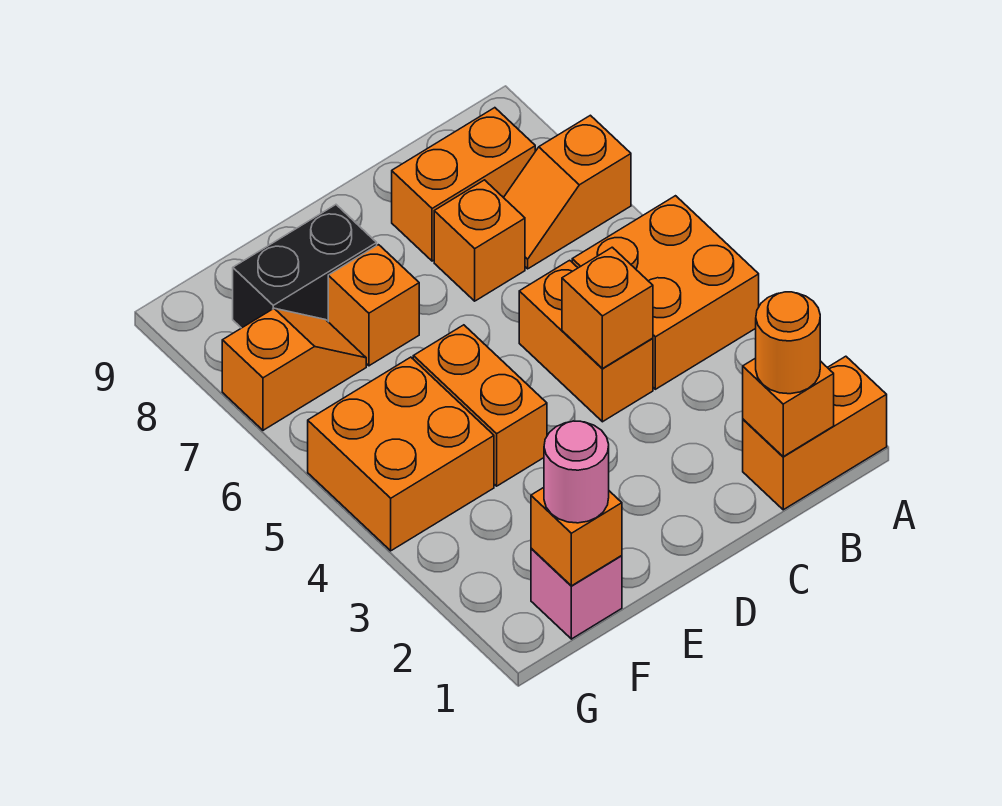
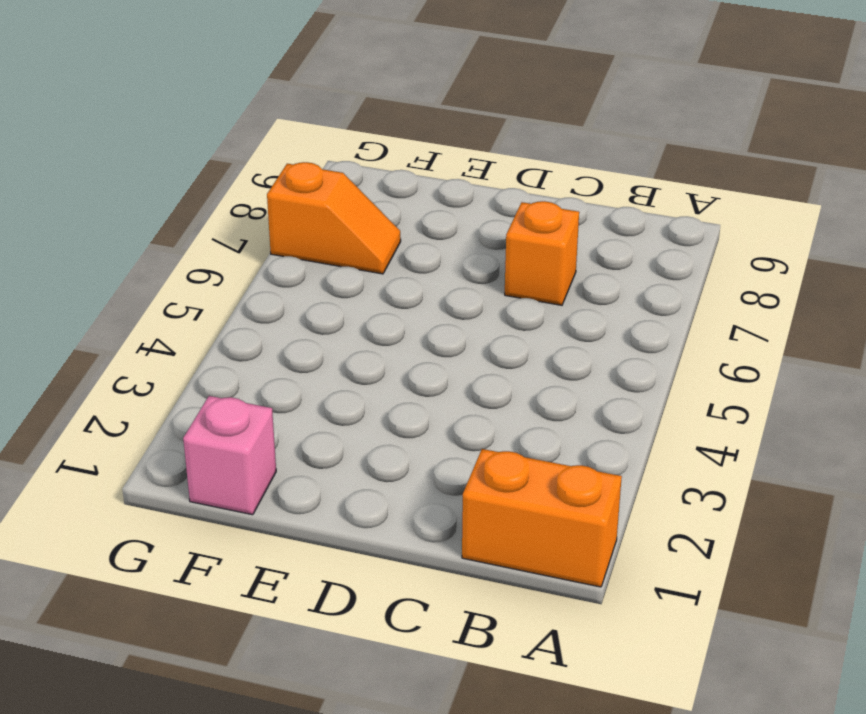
none -> orange brick A4:B5 level 1
none -> orange slope A7:B7 level 1 top A
none -> orange brick B8:C8 level 1

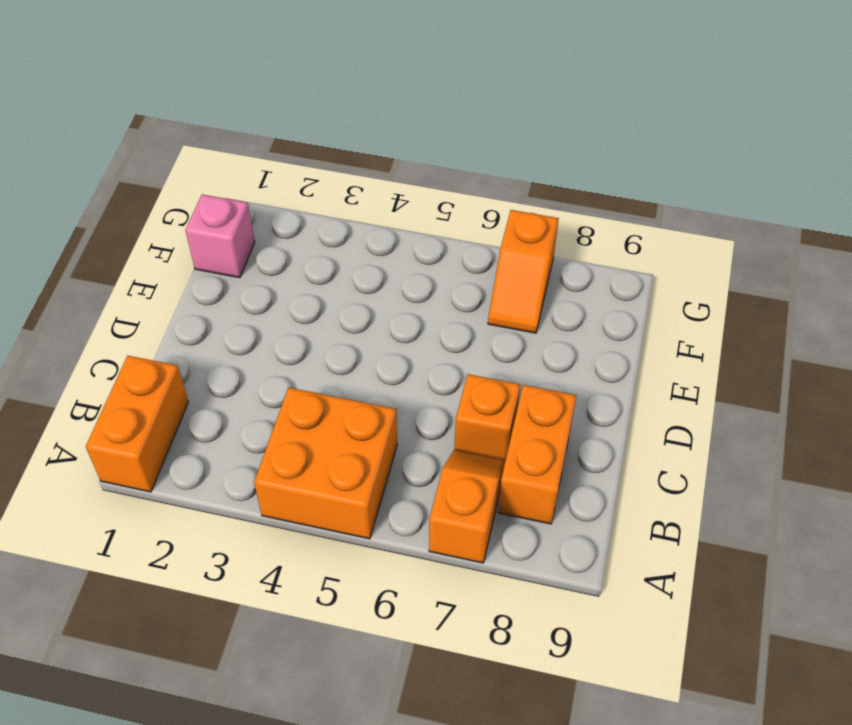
none -> orange brick C4:C5 level 1
none -> orange brick E4:E5 level 1
none -> orange brick E7 level 1

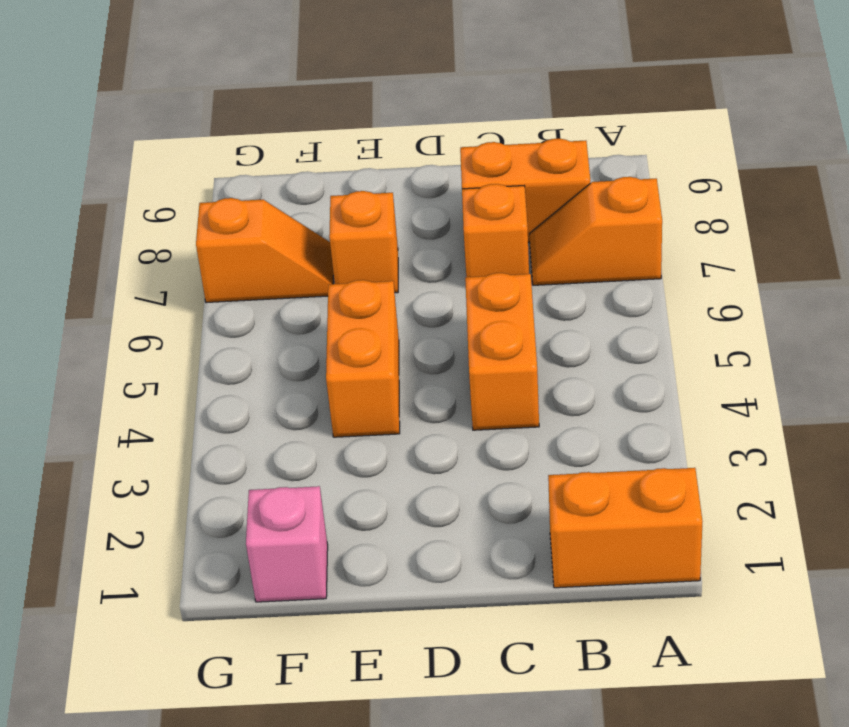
none -> orange brick A4:B5 level 1
none -> black brick E8:F8 level 1
none -> orange brick F4:G5 level 1

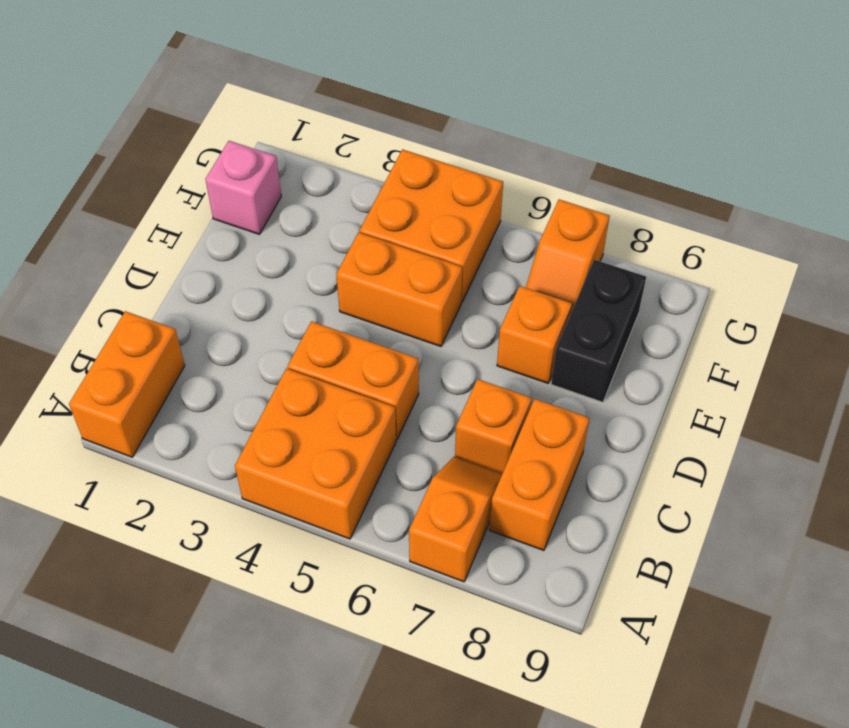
none -> orange brick B1 level 2
none -> orange brick C4 level 2
none -> orange brick F1 level 2

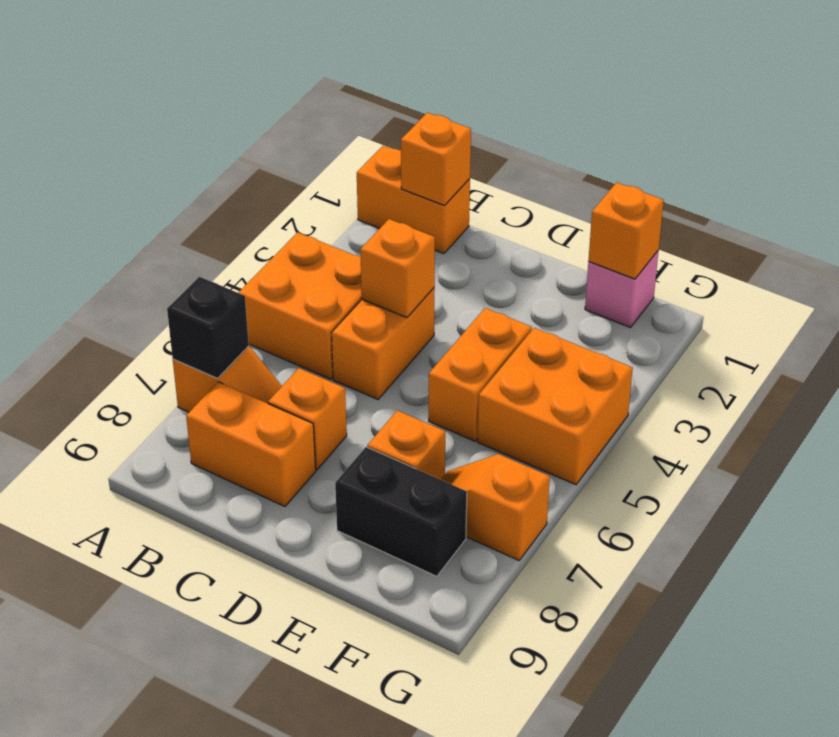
black brick A7 level 2 -> none
none -> orange round brick B1 level 3
none -> pink round brick F1 level 3

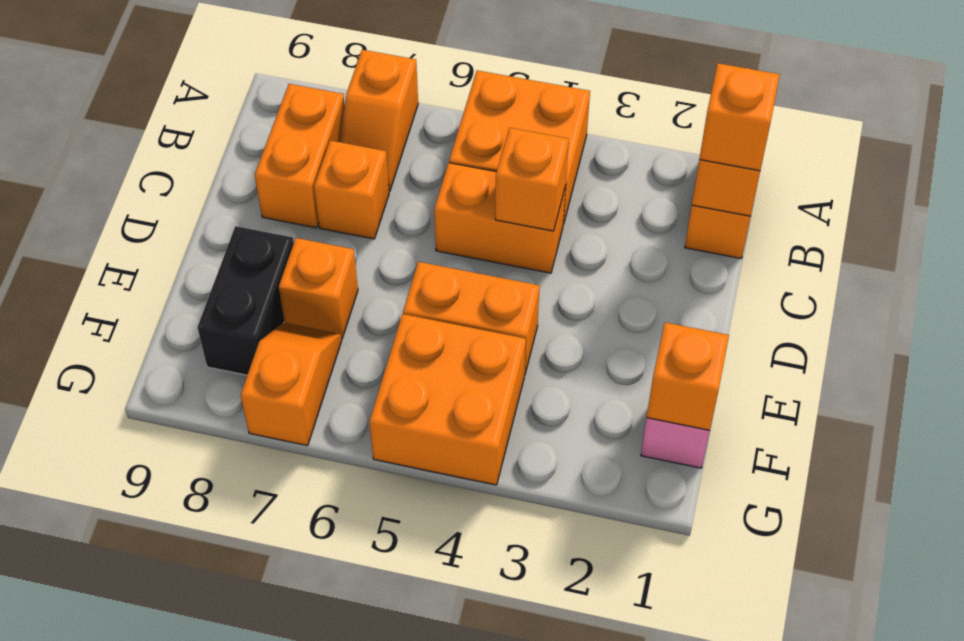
orange brick B1 level 3 -> orange round brick B1 level 3
none -> pink round brick F1 level 3

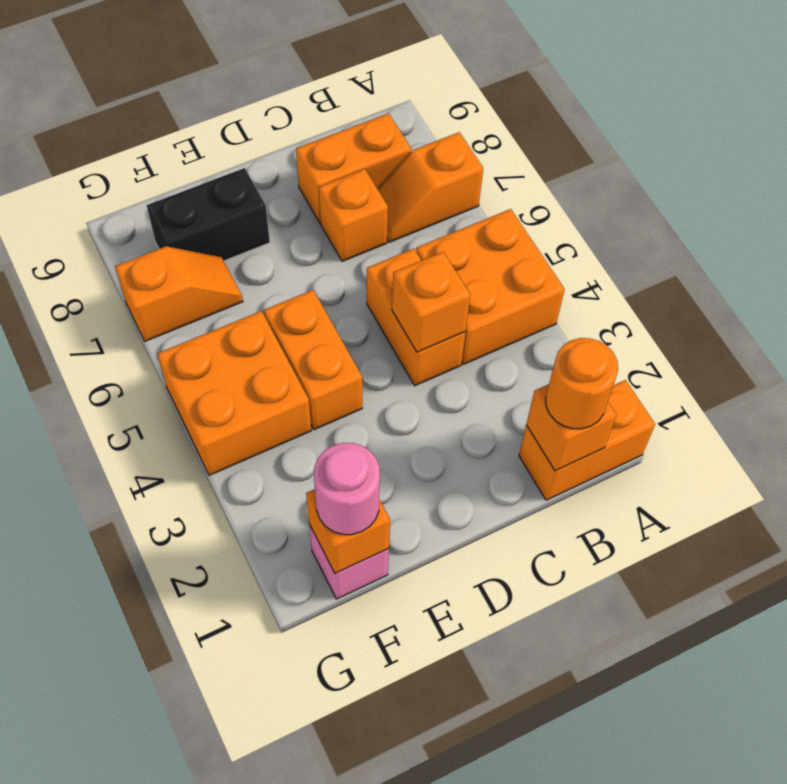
none -> orange brick E7 level 1

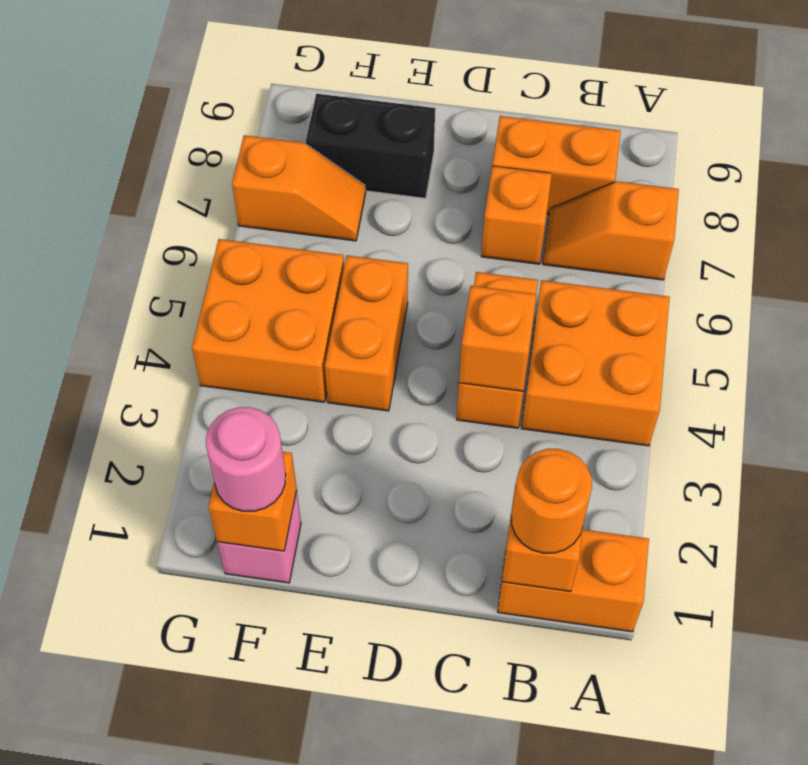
none -> orange brick E7 level 1

